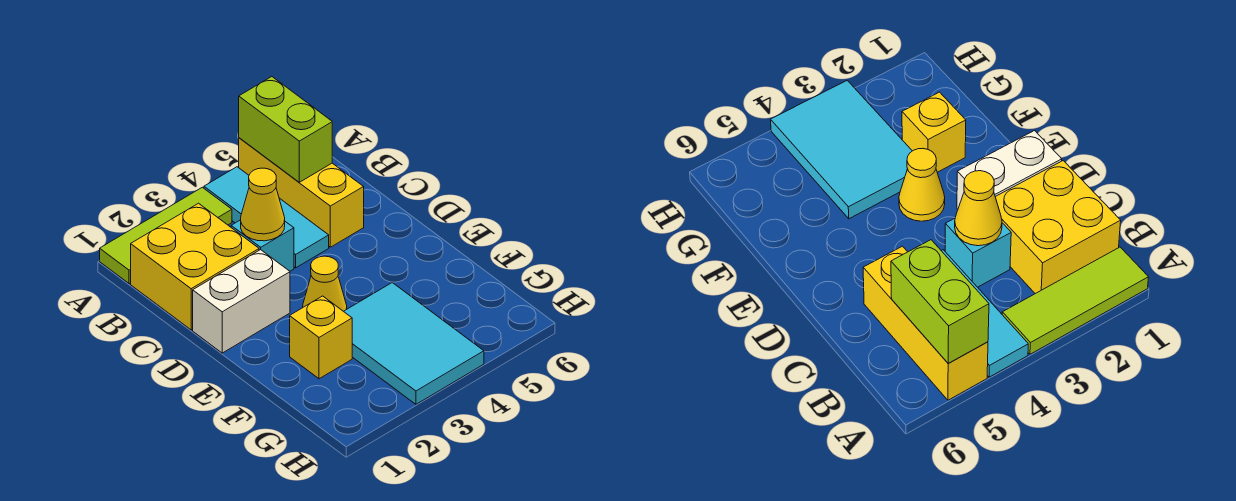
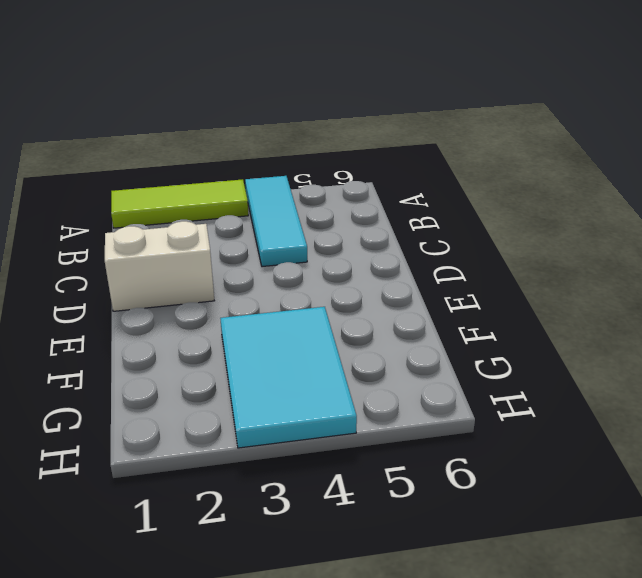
none -> yellow brick A5:C5 level 1
none -> yellow brick B1:C2 level 1

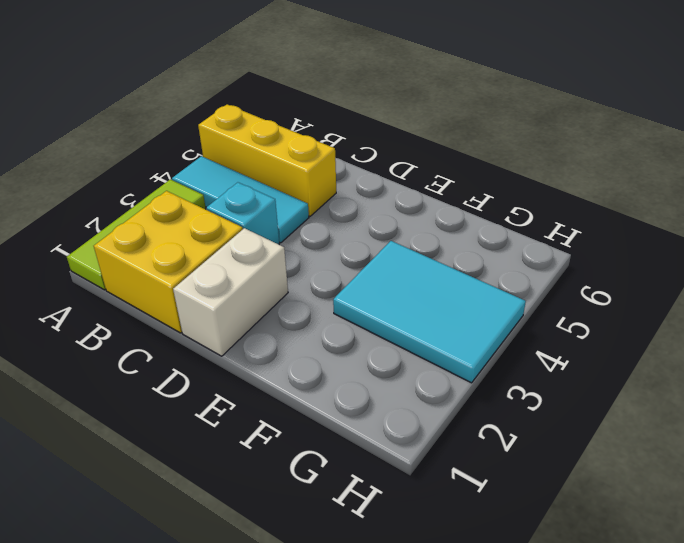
none -> yellow cone E3 level 1
none -> yellow brick F2 level 1

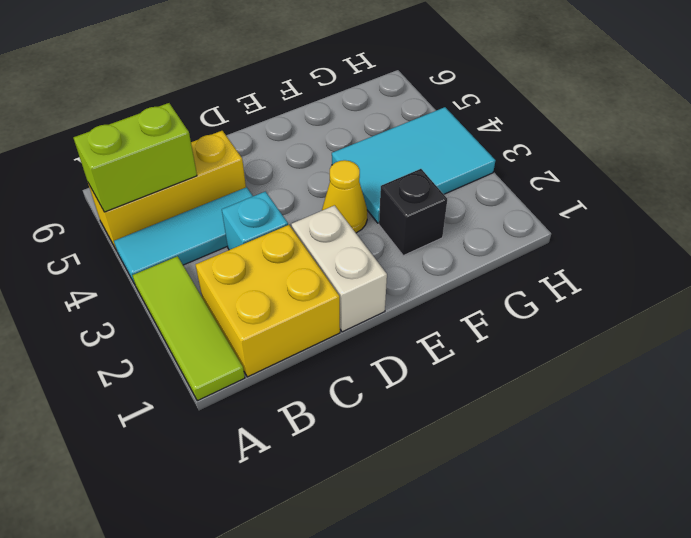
black brick F2 level 1 -> yellow brick F2 level 1
none -> yellow cone C3 level 2

